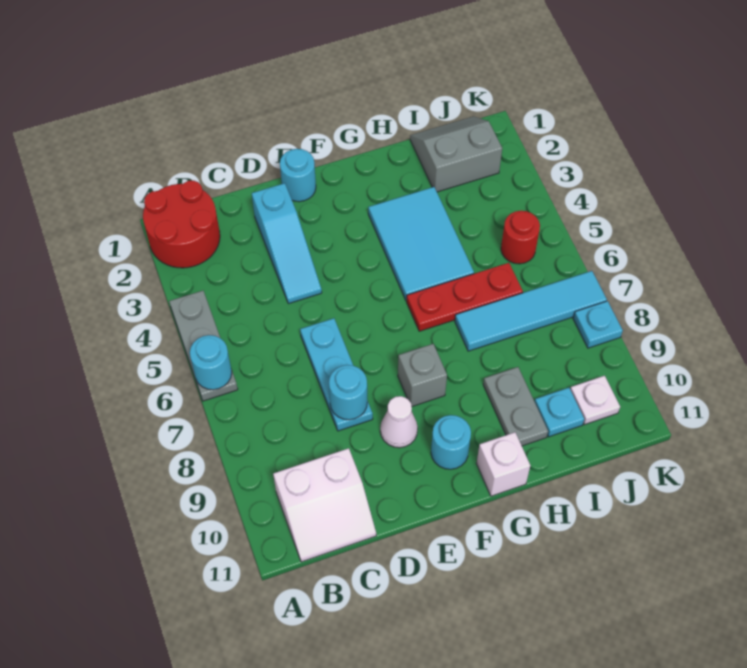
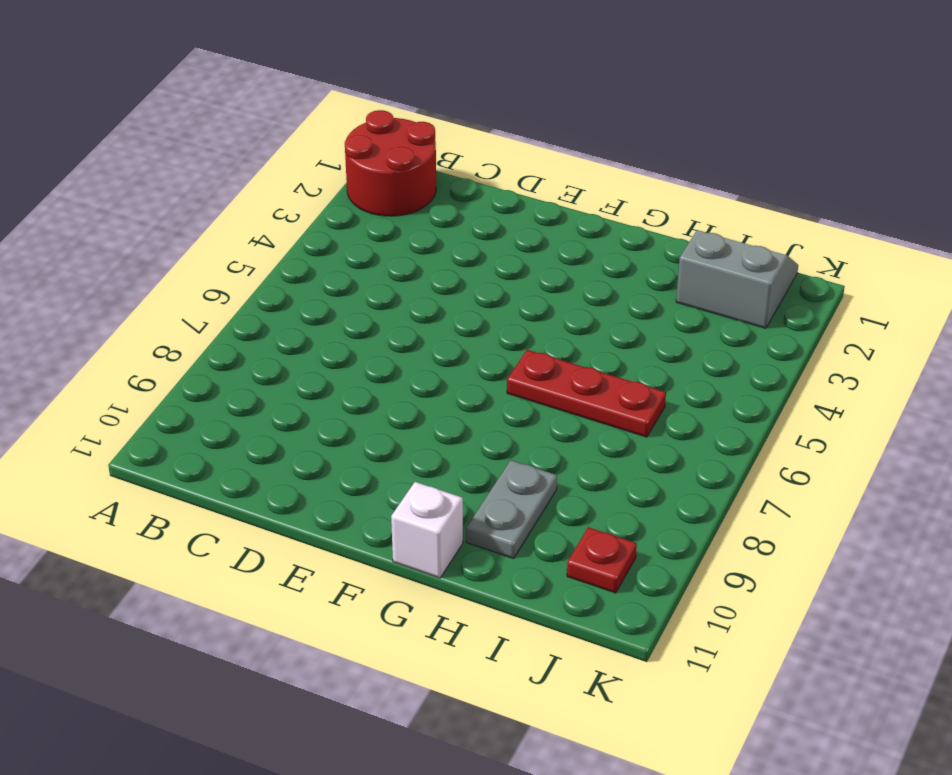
red plate J10 level 1 -> white plate J10 level 1
none -> grey plate A4:A6 level 1
none -> white slope B10:C11 level 1 top 10
none -> cyan slope D2:D4 level 1 top 2

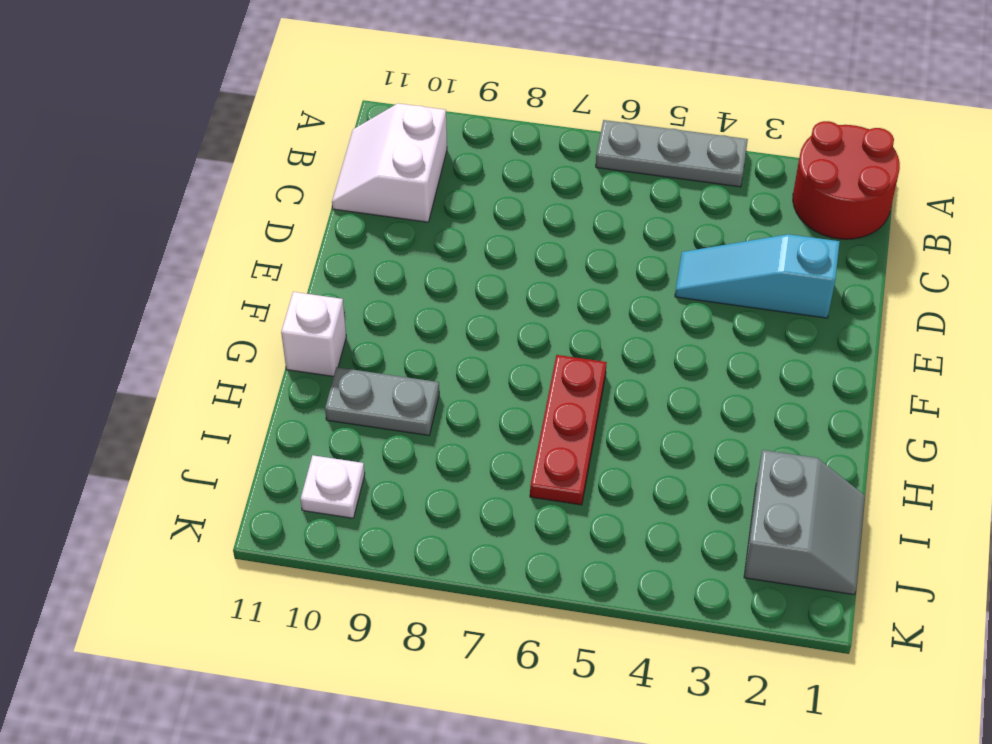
none -> cyan plate D6:D8 level 1
none -> cyan round brick E1 level 1
none -> white cone E9 level 1

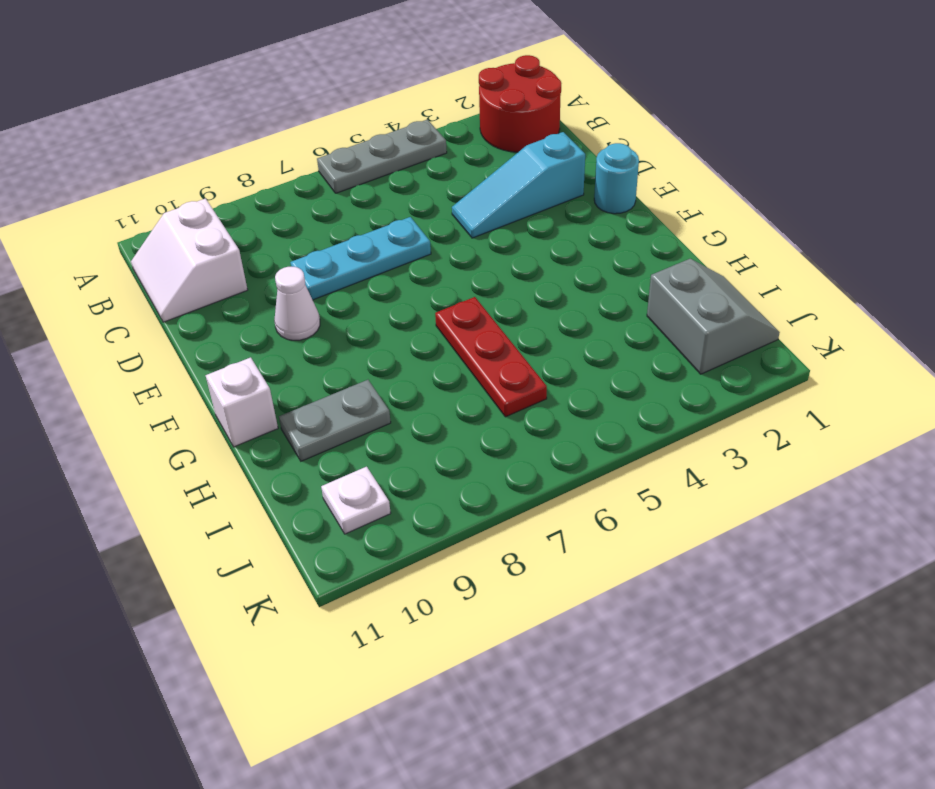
none -> grey brick F8 level 1
none -> cyan round brick F10 level 1
none -> cyan tile G3:H5 level 1

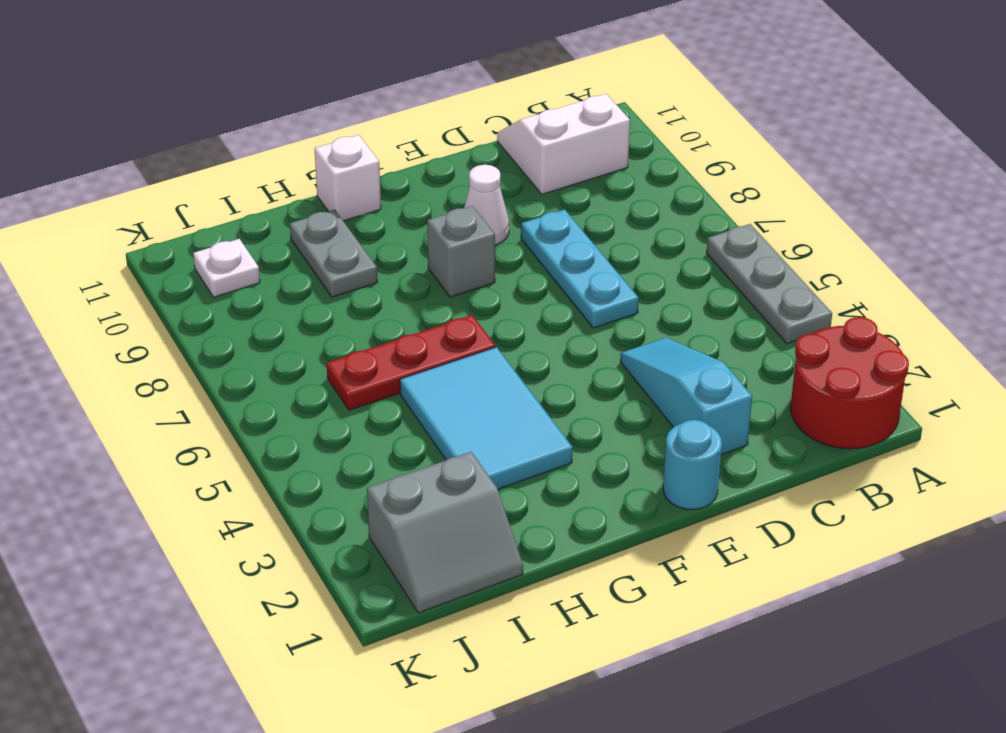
none -> cyan round brick F10 level 1
none -> cyan tile H7:K7 level 1
none -> cyan plate I10 level 1

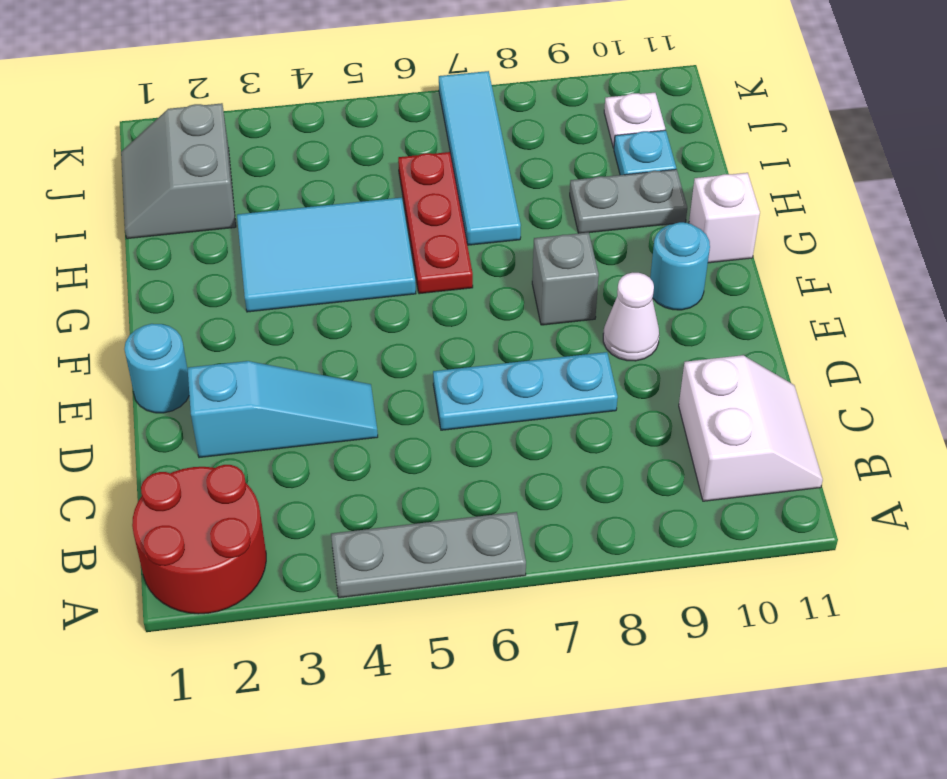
none -> red round brick J5 level 1
none -> cyan plate K8 level 1
none -> cyan round brick A6 level 2

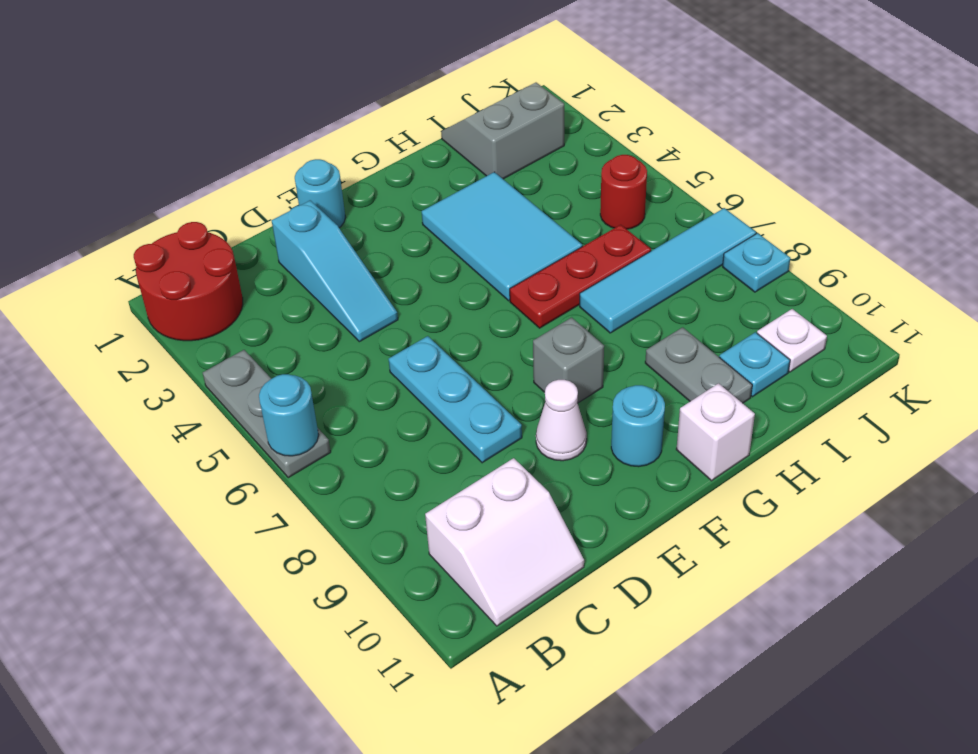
none -> cyan round brick D8 level 2

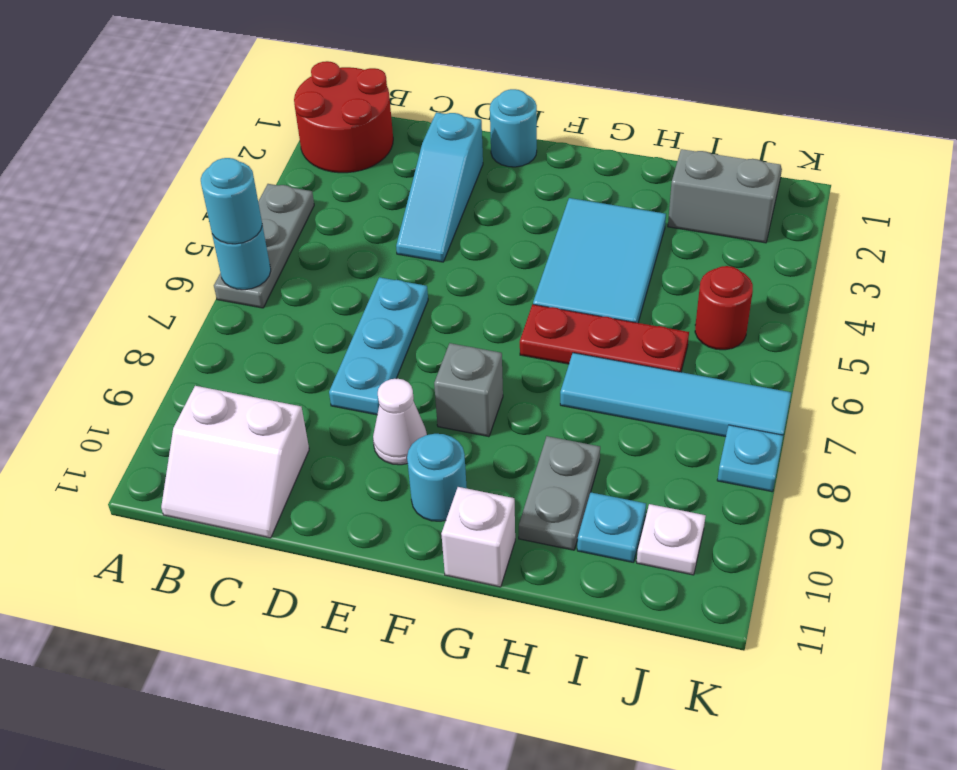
cyan round brick A6 level 3 -> cyan round brick D8 level 2

